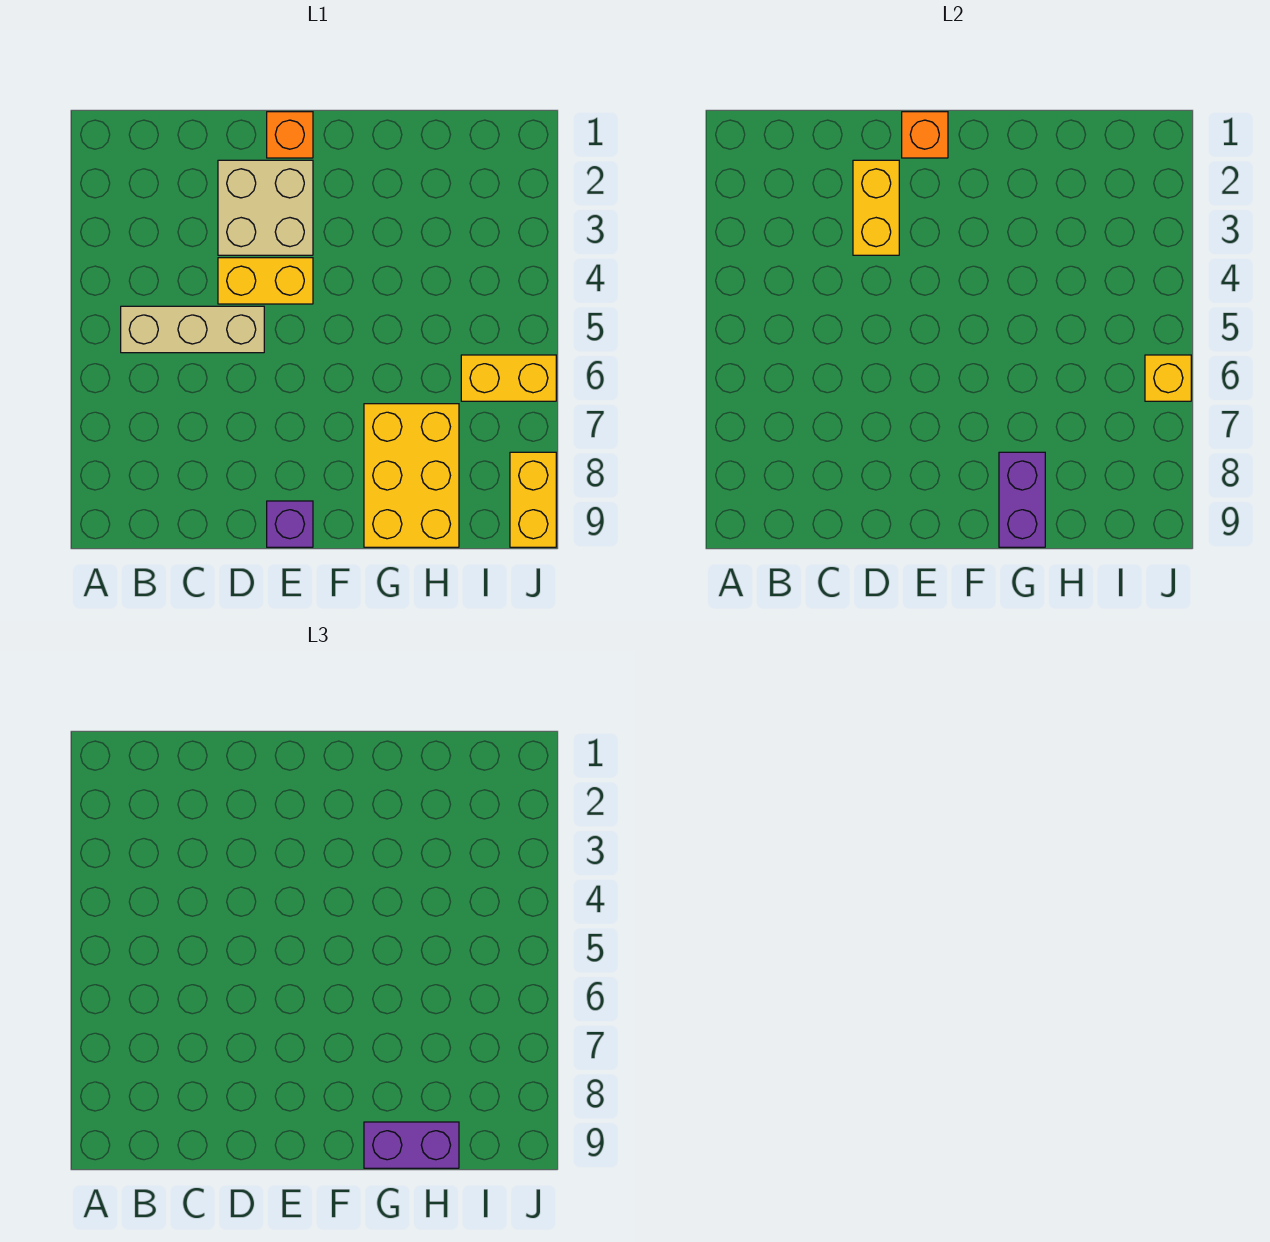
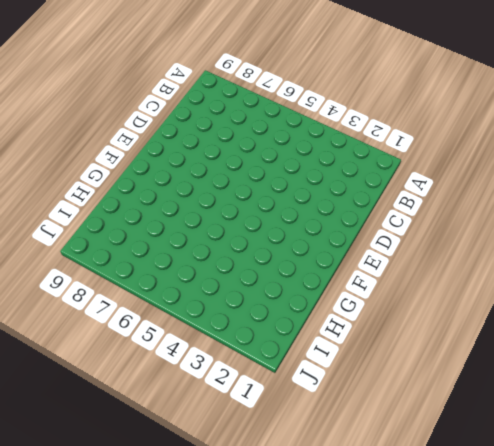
none -> tan brick B5:D5 level 1
none -> tan brick D2:E3 level 1
none -> yellow brick D4:E4 level 1

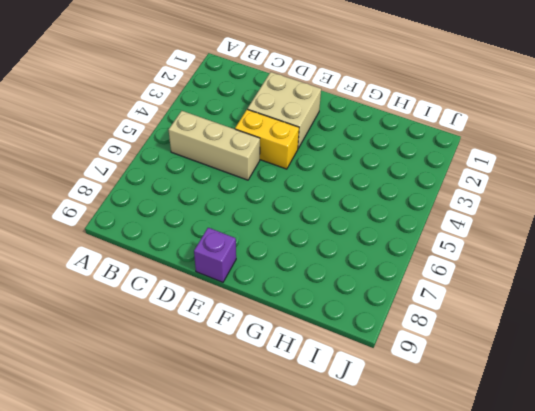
none -> orange brick E1 level 1
none -> yellow brick G7:H9 level 1
none -> yellow brick I6:J6 level 1

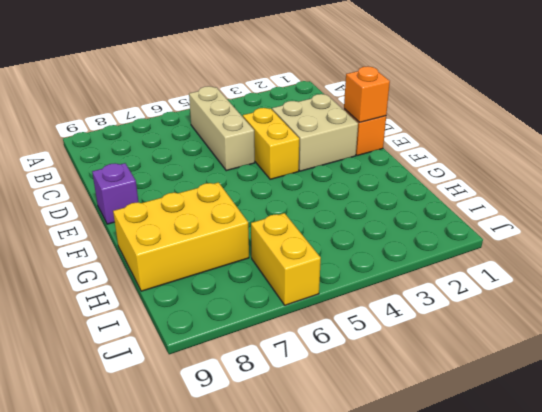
none -> yellow brick J8:J9 level 1
none -> yellow brick D2:D3 level 2
none -> purple brick G8:G9 level 2

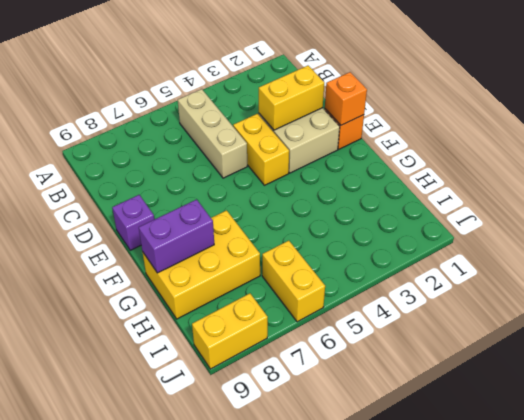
none -> yellow brick J6 level 2
none -> purple brick G9:H9 level 3

